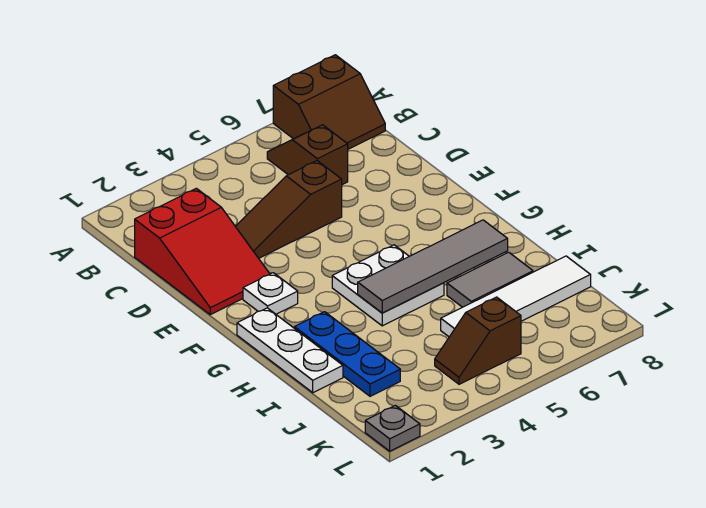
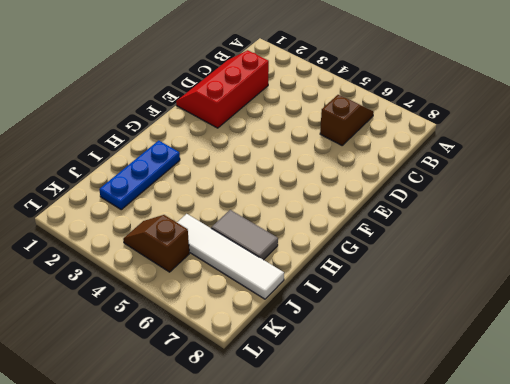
red slope C1:E2 level 1 top 2 -> red slope C1:E2 level 1 top C
none -> brown slope A7:B8 level 1 top A
none -> brown slope D3:D5 level 1 top 5
none -> white plate F2 level 1

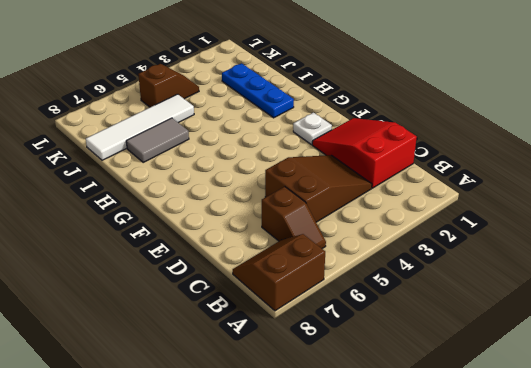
brown slope C3:D5 level 1 top 5 -> brown slope D3:D5 level 1 top 5
none -> white plate G1:I1 level 1
none -> white plate G4:H5 level 1
none -> grey plate L1 level 1

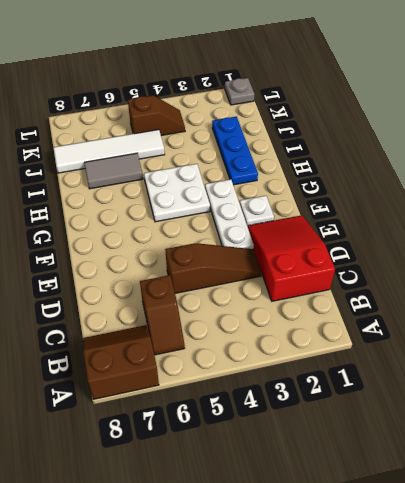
white plate E3:G3 level 1 -> white plate G1:I1 level 1
none -> grey tile H4:H7 level 2

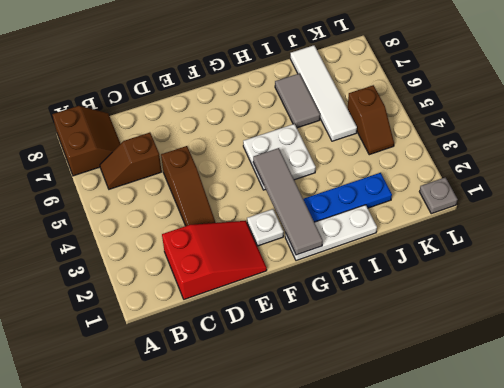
grey tile G1:G4 level 2 -> grey tile H4:H7 level 2

